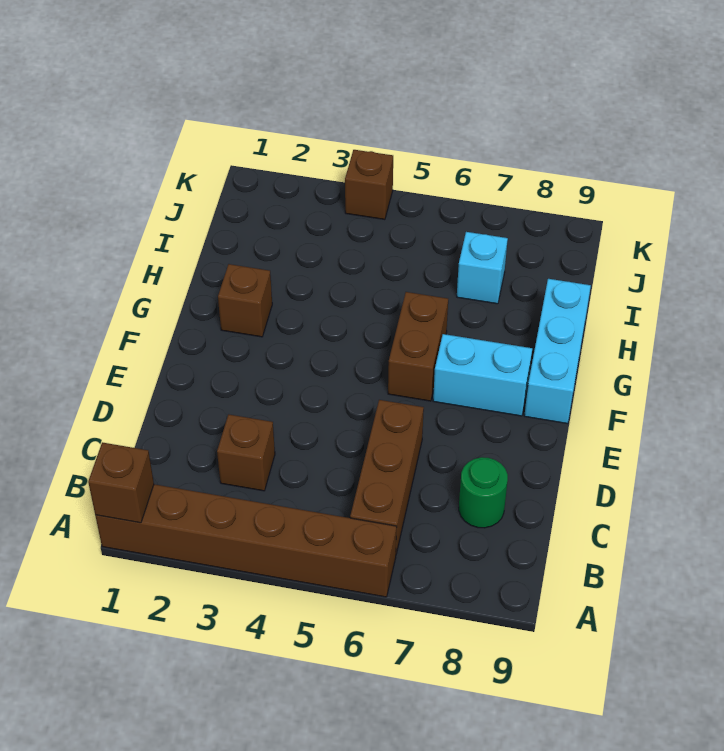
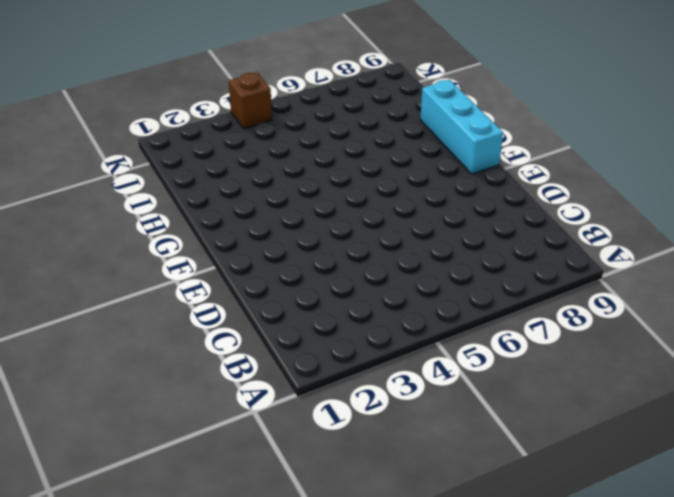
none -> brown brick A1:A6 level 1
none -> brown brick B6:D6 level 1

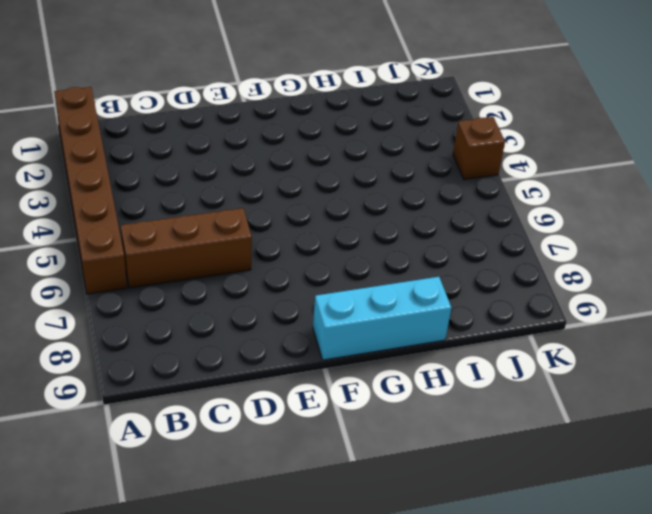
none -> brown brick C3 level 1
none -> green round brick C8 level 1

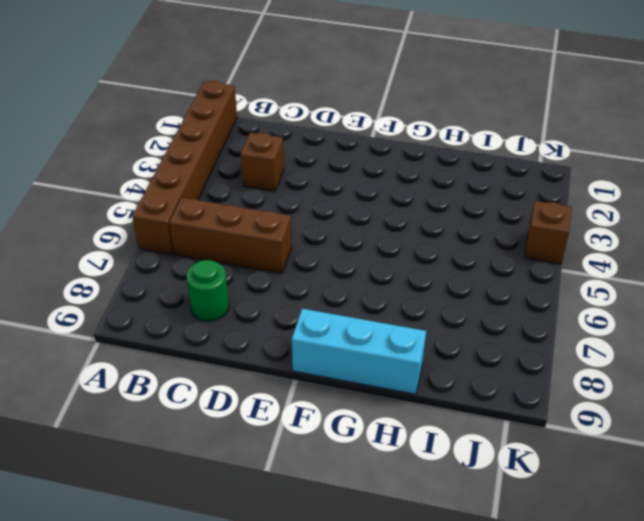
none -> brown brick F6:G6 level 1
none -> cyan brick F7:F8 level 1

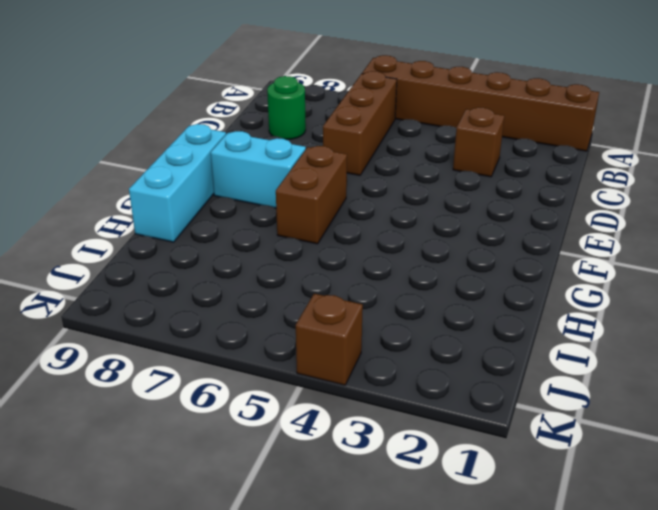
none -> brown brick G2 level 1
none -> cyan brick I7 level 1

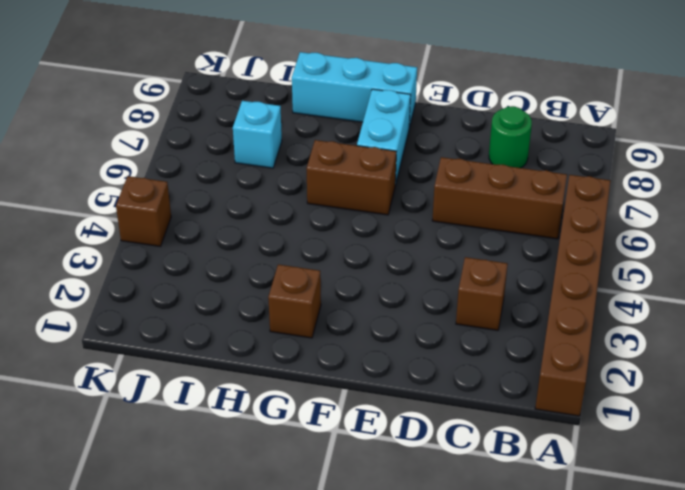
none -> brown brick A1 level 2

